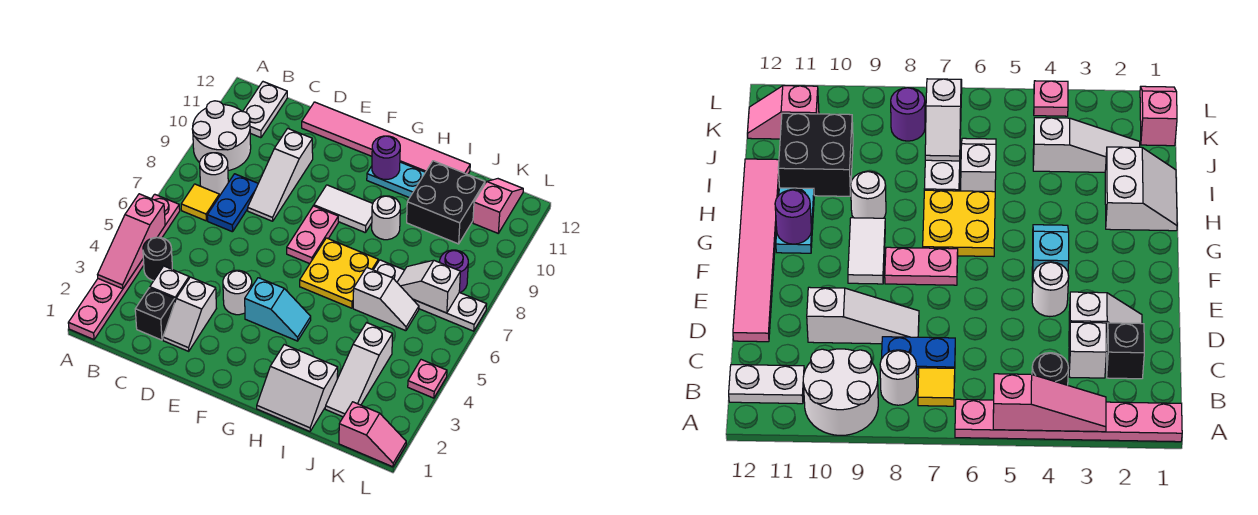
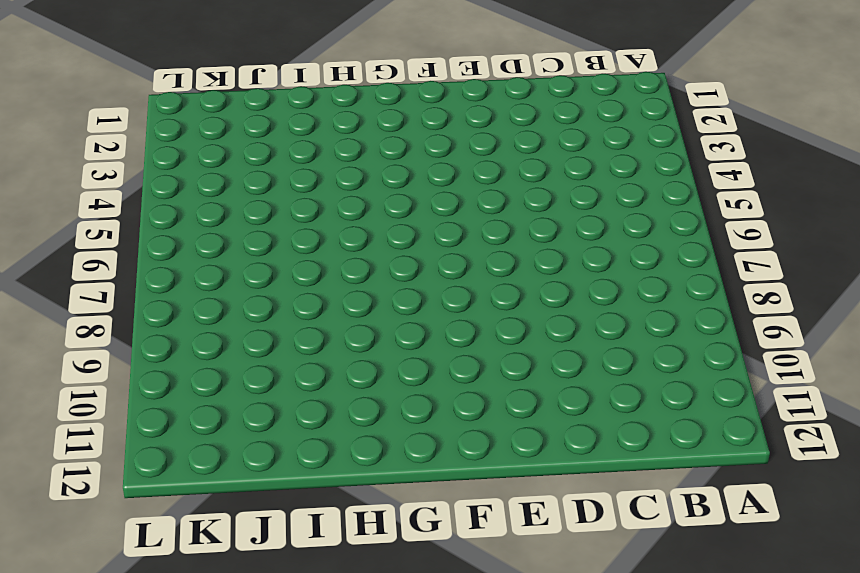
none -> pink plate A1:A6 level 1
none -> white round brick A9:B10 level 1
none -> black round brick B4 level 1
none -> yellow tile B7 level 1

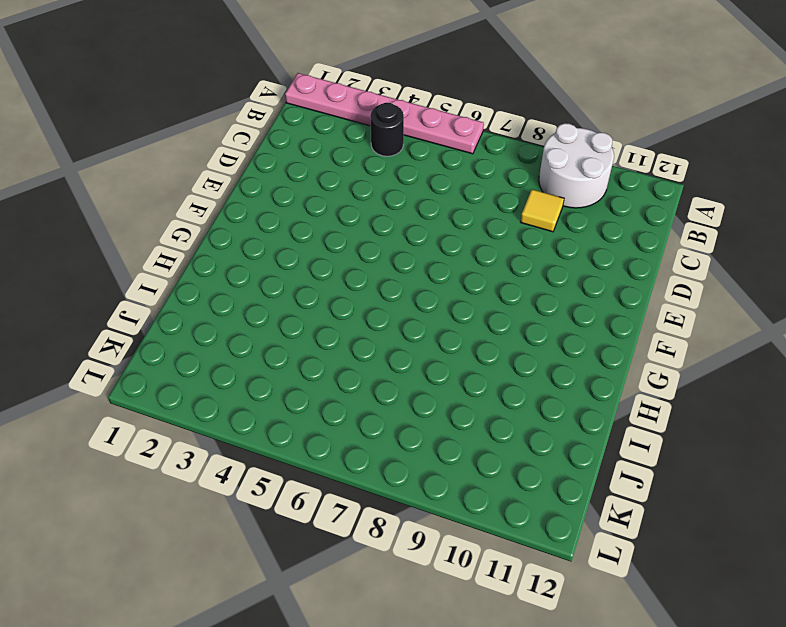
yellow tile C9 level 1 -> yellow tile B7 level 1
none -> white round brick B8 level 1
none -> white plate B11:B12 level 1
none -> black brick C2 level 1
none -> white brick C3 level 1

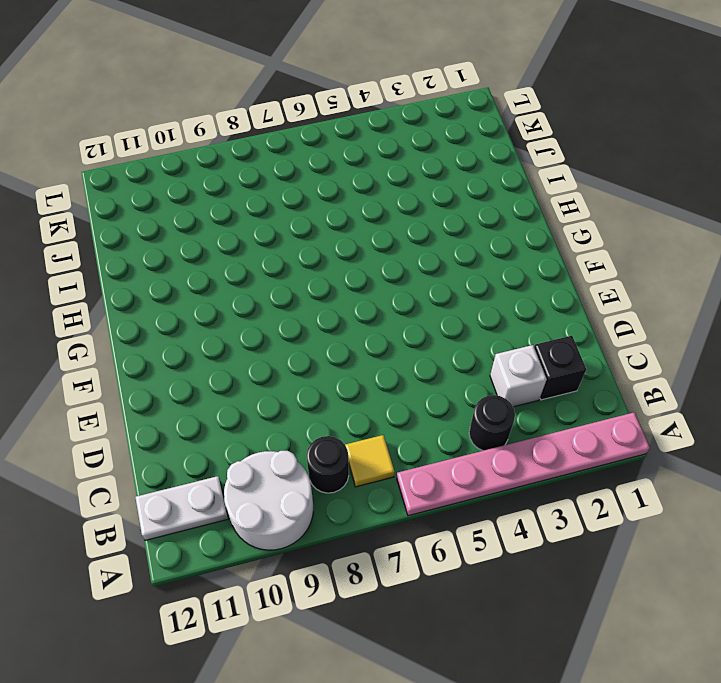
black round brick B8 level 1 -> white round brick B8 level 1
none -> blue plate C7:C8 level 1
none -> white slope D2:D3 level 1 top 3
none -> white slope D8:D10 level 1 top 10
none -> pink tile D12:I12 level 1

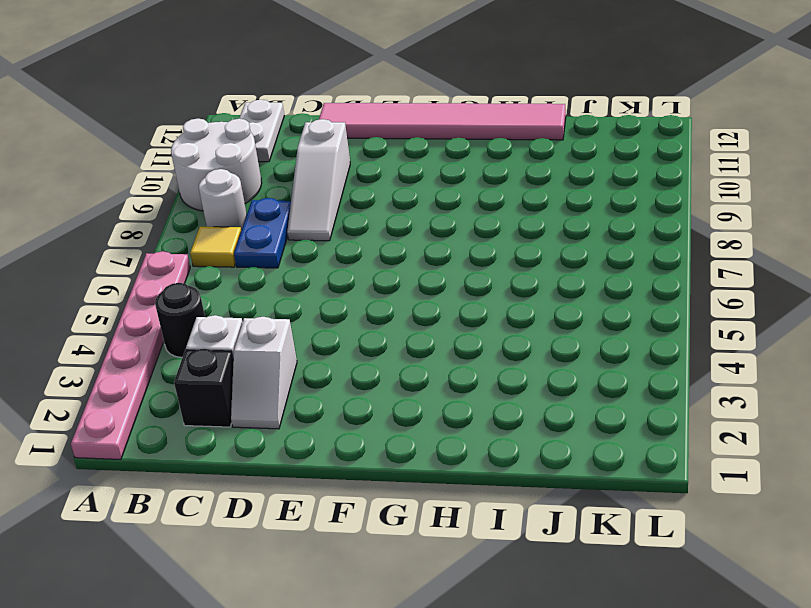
none -> white round brick E4 level 1
none -> cyan slope F4:G4 level 1 top F
none -> pink plate F7:F8 level 1
none -> white tile F9:G9 level 1

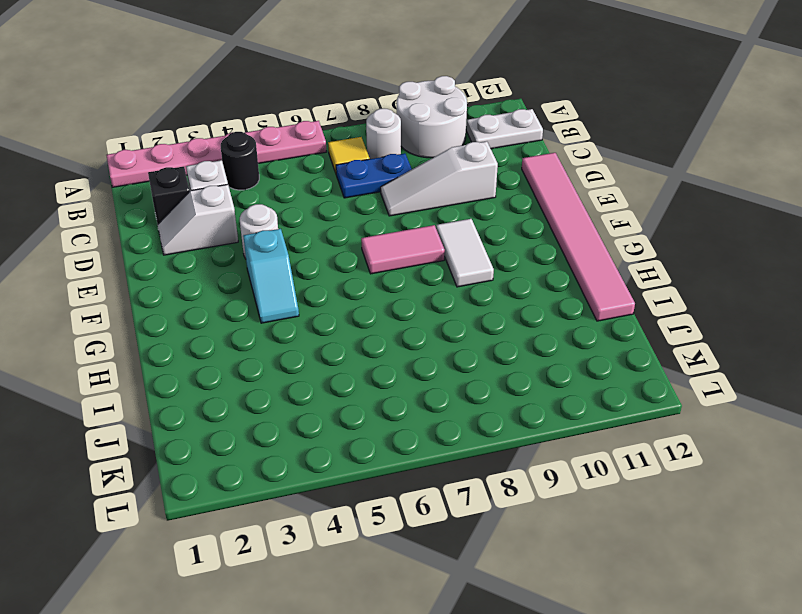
pink tile F7:F8 level 1 -> pink plate F7:F8 level 1
none -> yellow plate G6:H7 level 1
none -> cyan plate G11:H11 level 1
none -> white slope H1:I2 level 1 top 2
none -> white round brick H9 level 1

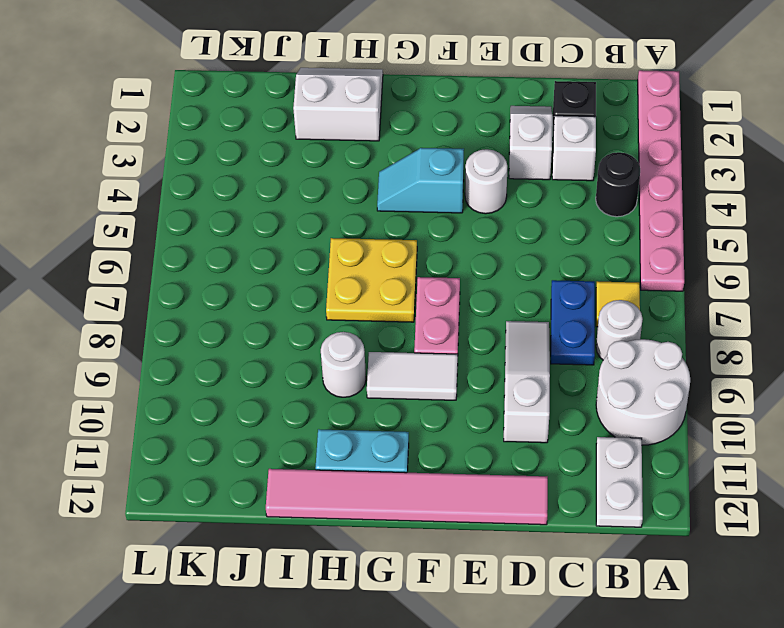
none -> white slope I6:J6 level 1 top I
none -> white plate I7:L7 level 1
none -> black brick I10:J11 level 1
none -> white slope J2:J4 level 1 top 4

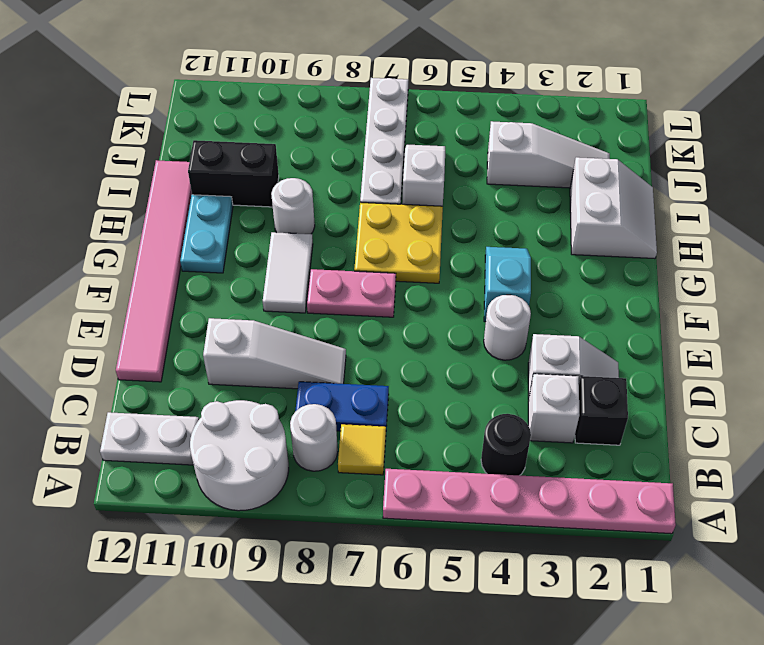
black brick I10:I11 level 1 -> black brick I10:J11 level 1
none -> pink slope K1:L1 level 1 top K
none -> purple round brick K8 level 1
none -> pink slope K11:K12 level 1 top 11
none -> pink plate L4 level 1

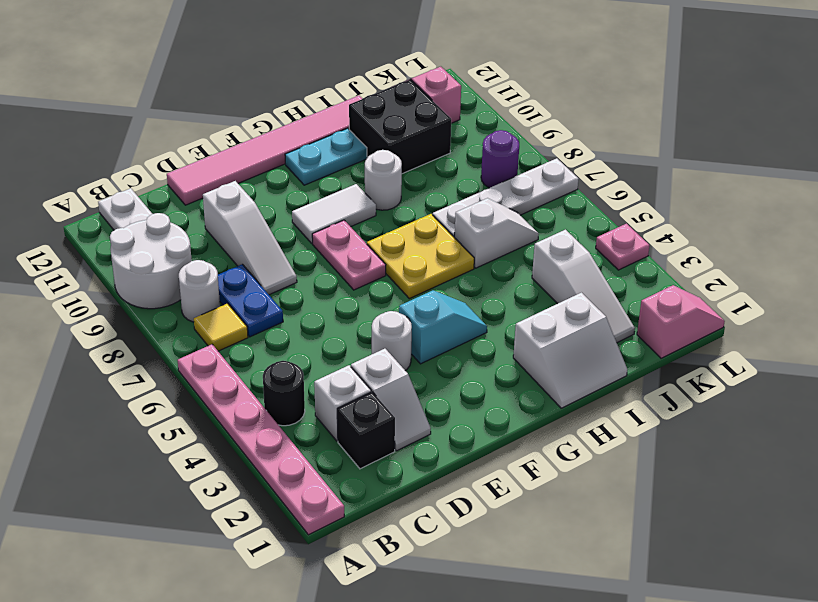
none -> pink slope A3:A5 level 2 top 5
none -> purple round brick G11 level 2
none -> white slope J7:K7 level 2 top K

